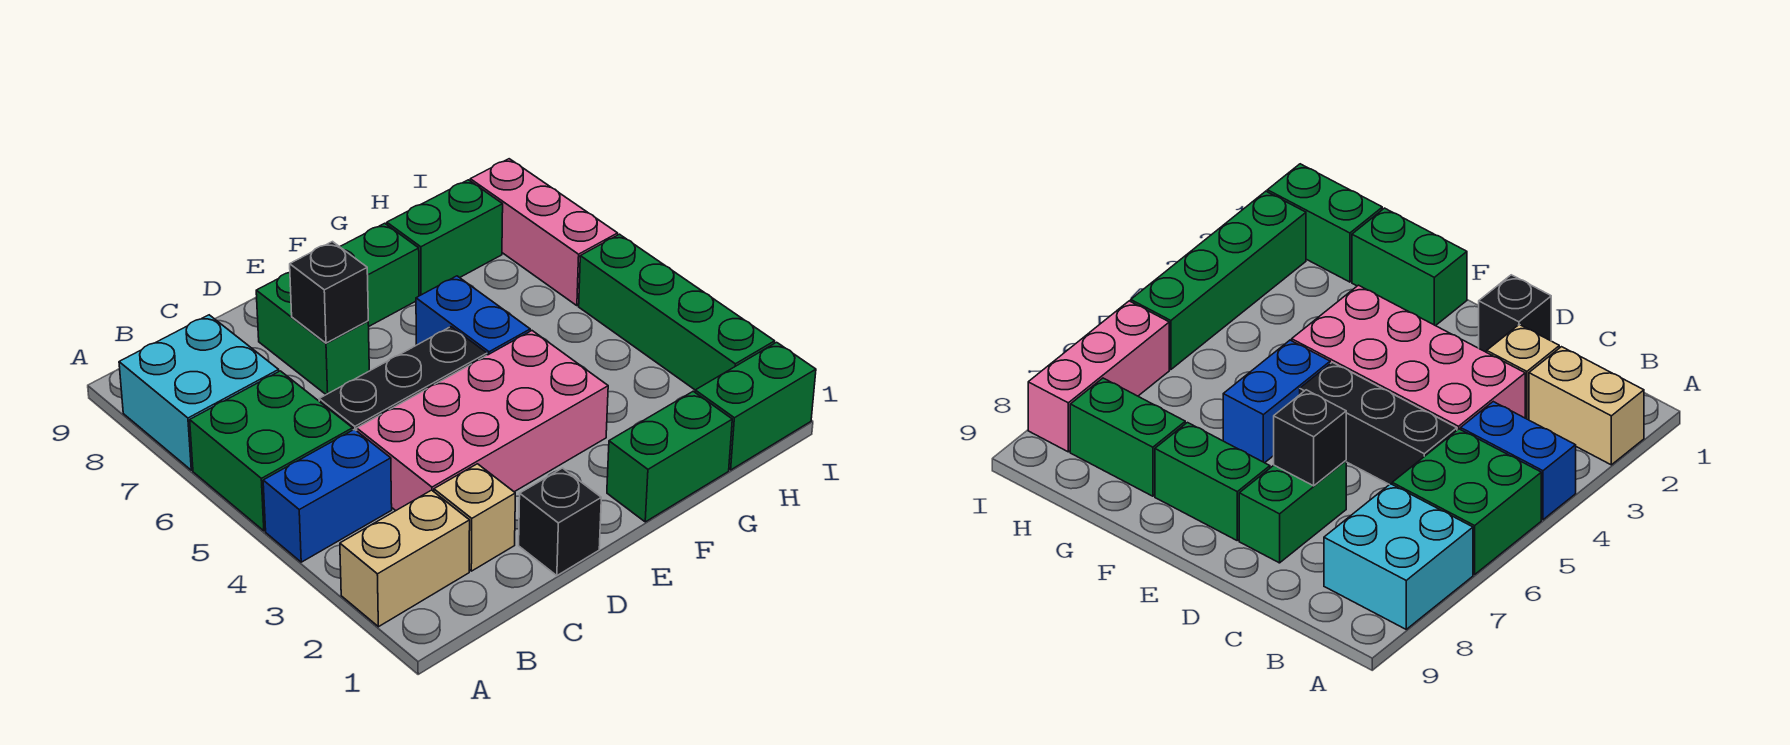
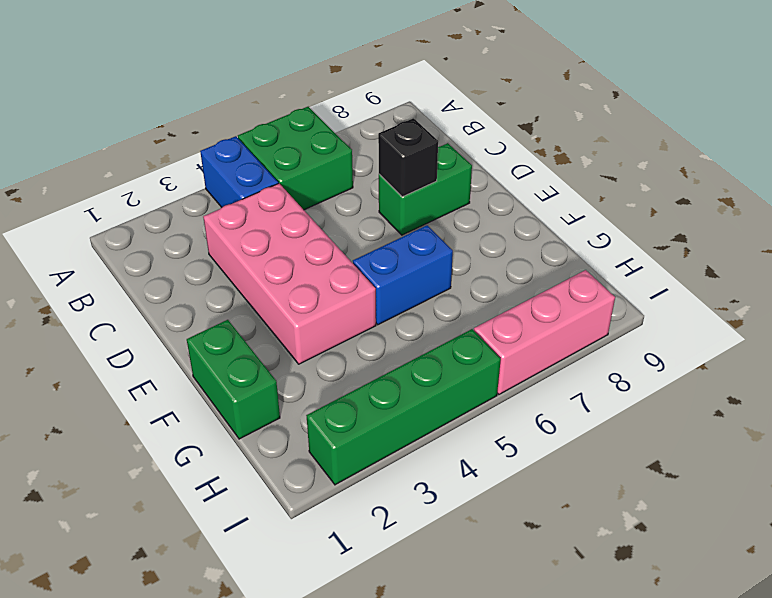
none -> tan brick A2:B2 level 1
none -> cyan brick A7:B8 level 1
none -> tan brick C2 level 1

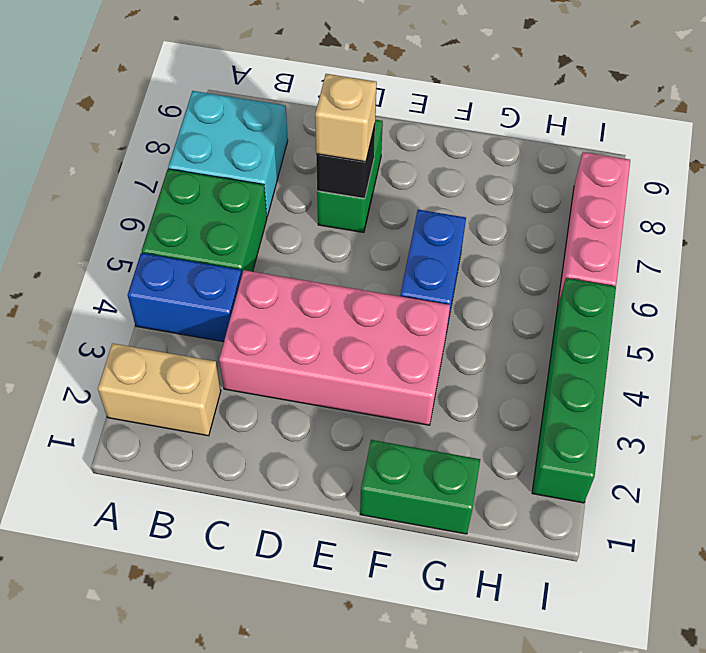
tan brick D7 level 3 -> tan brick C2 level 1
none -> black brick C5:E5 level 1
none -> black brick D1 level 1
none -> green brick E8:F8 level 1

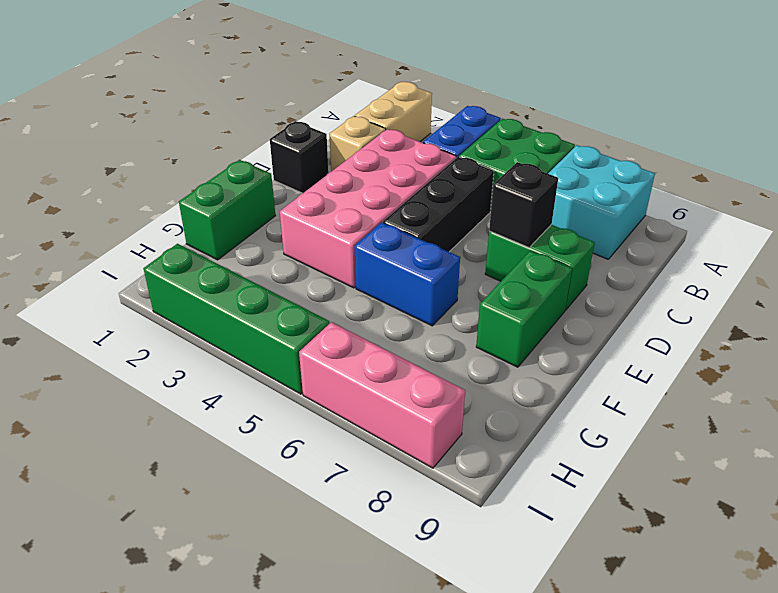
none -> green brick G8:H8 level 1
none -> green brick H1:I1 level 1

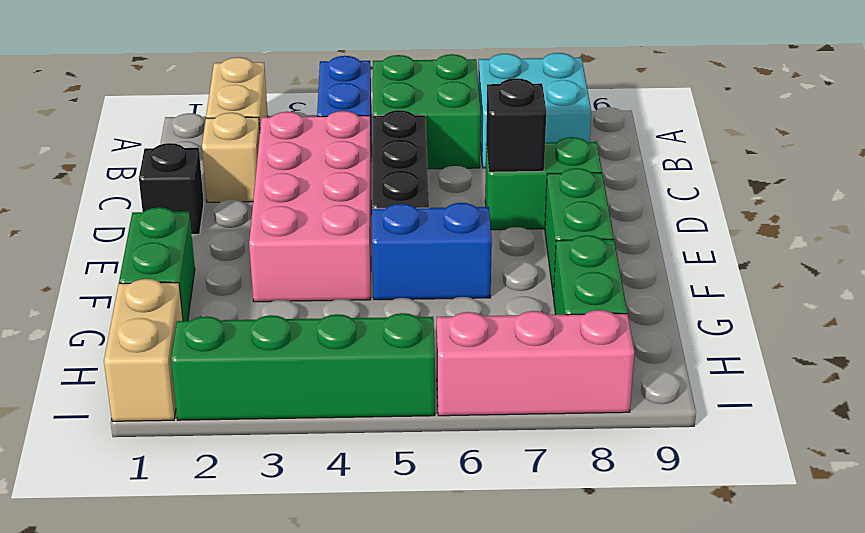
tan brick H1:I1 level 1 -> green brick H1:I1 level 1

